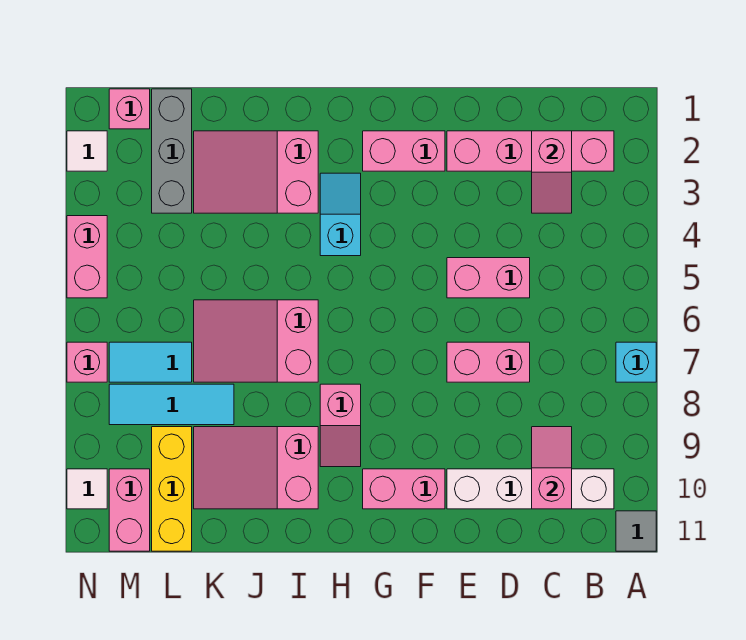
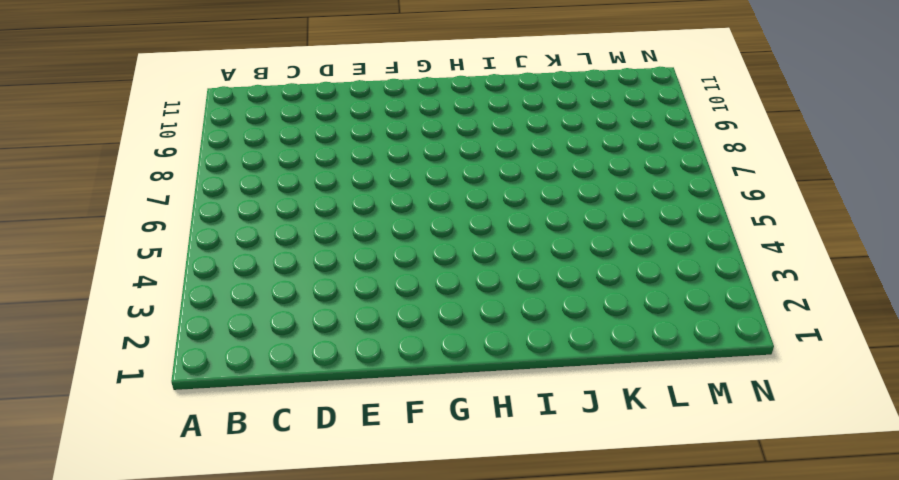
none -> cyan brick A7 level 1
none -> grey tile A11 level 1
none -> pink brick B2:E2 level 1

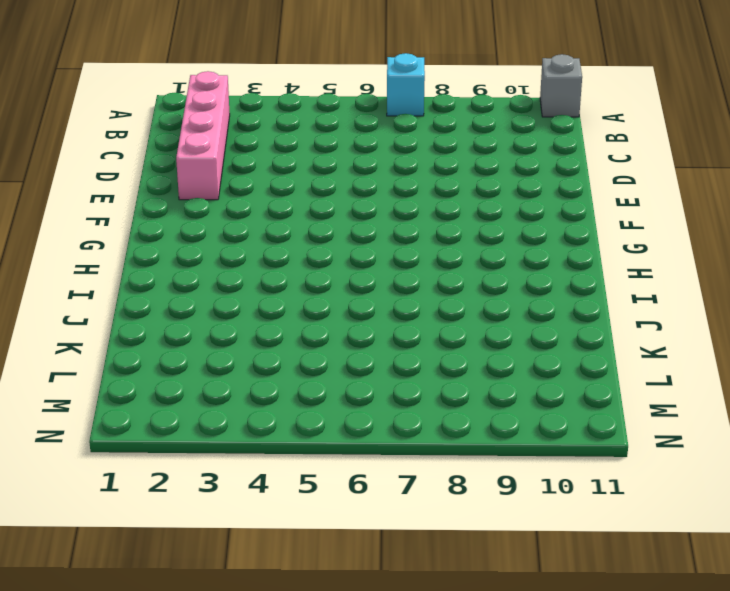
grey brick A11 level 1 -> grey tile A11 level 1
none -> white brick B10:E10 level 1
none -> pink brick D5:E5 level 1
none -> pink brick D7:E7 level 1

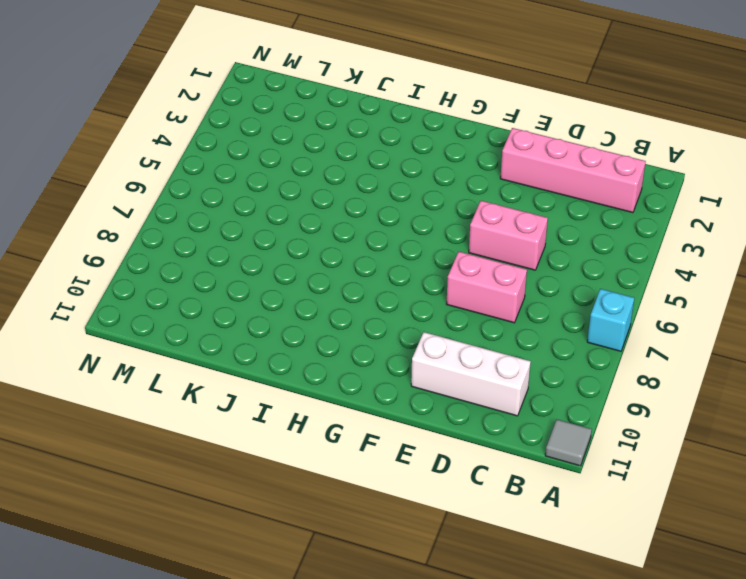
white brick C10:E10 level 1 -> white brick B10:E10 level 1
none -> pink brick F2:G2 level 1
none -> pink brick F10:G10 level 1
none -> cyan slope H3:H4 level 1 top 4

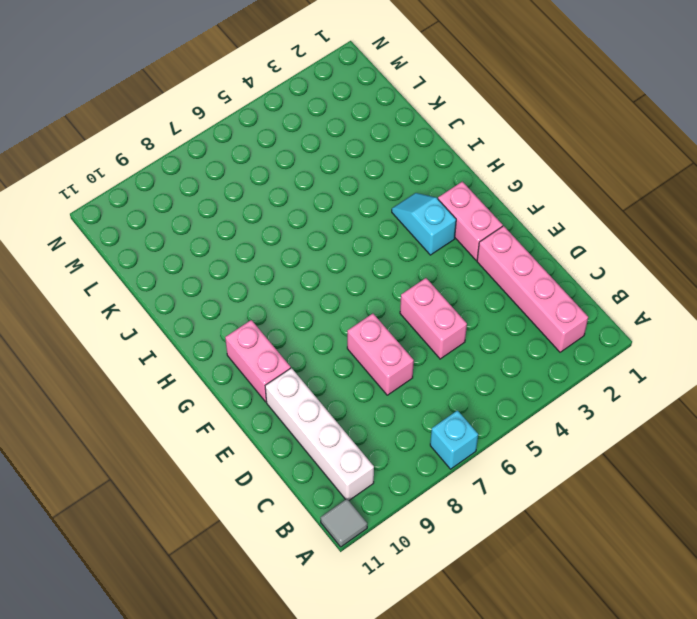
cyan slope G3:H3 level 1 top G -> cyan slope H3:H4 level 1 top 4
none -> pink slope H8:H9 level 1 top 8
none -> pink slope I2:K3 level 1 top I
none -> pink slope I6:K7 level 1 top I

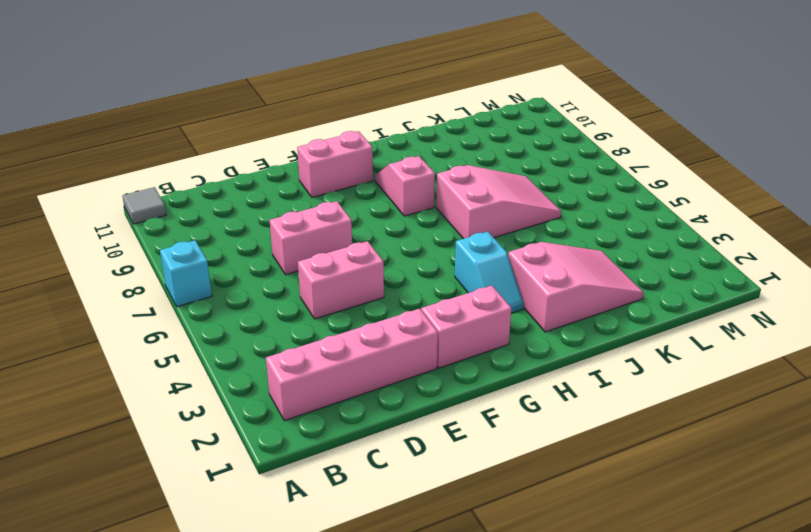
none -> white brick B10:E10 level 1
none -> pink slope I9:K10 level 1 top I
none -> cyan tile K8:M8 level 1

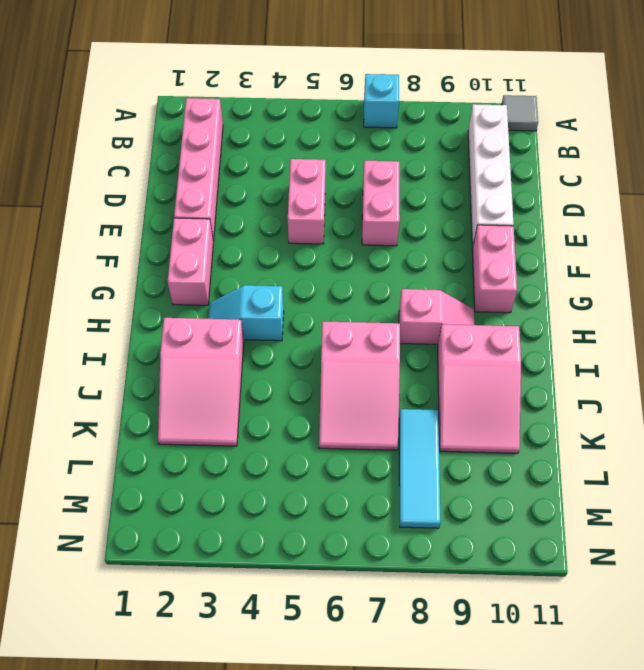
none -> grey brick L1:L3 level 1
none -> cyan tile L7:M7 level 1
none -> yellow brick L9:L11 level 1

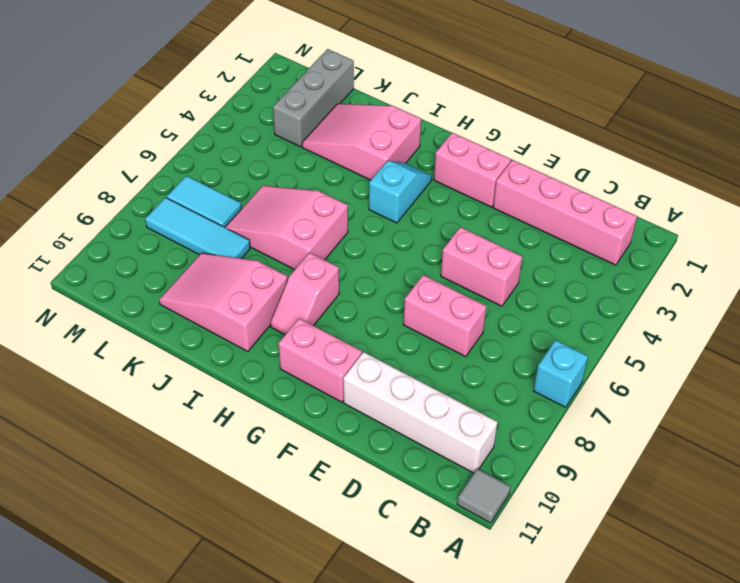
none -> yellow brick L9:L11 level 1
none -> pink brick M1 level 1
none -> pink brick M10:M11 level 1

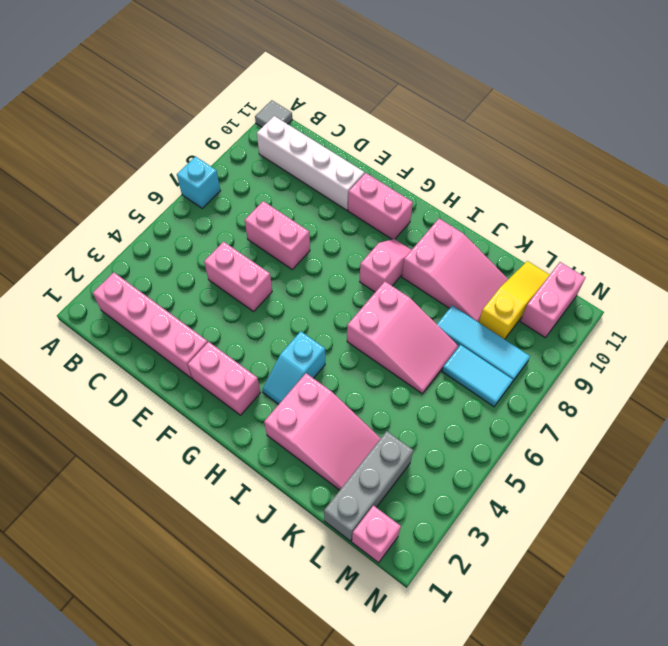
yellow slope L9:L11 level 1 top 9 -> yellow brick L9:L11 level 1
none -> white tile N2 level 1
none -> pink brick N4:N5 level 1
none -> pink brick N7 level 1

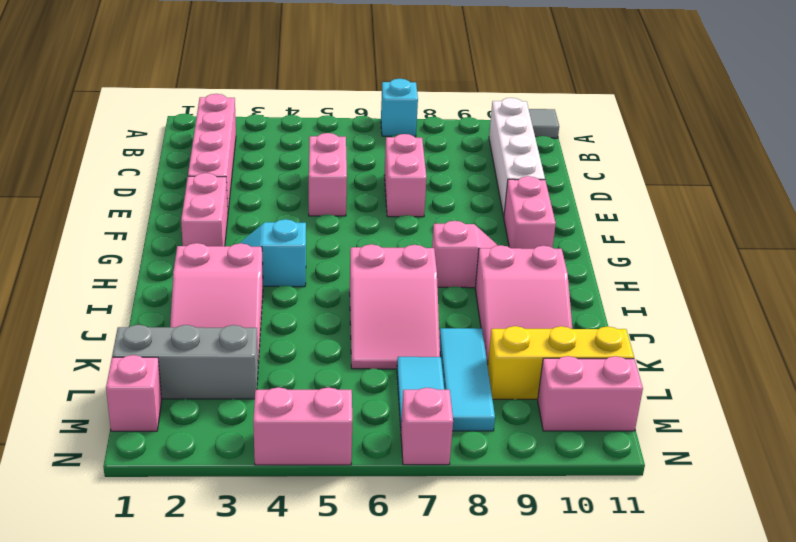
none -> white tile N2 level 1
none -> white tile N10 level 1
none -> pink slope C2:C3 level 2 top 2

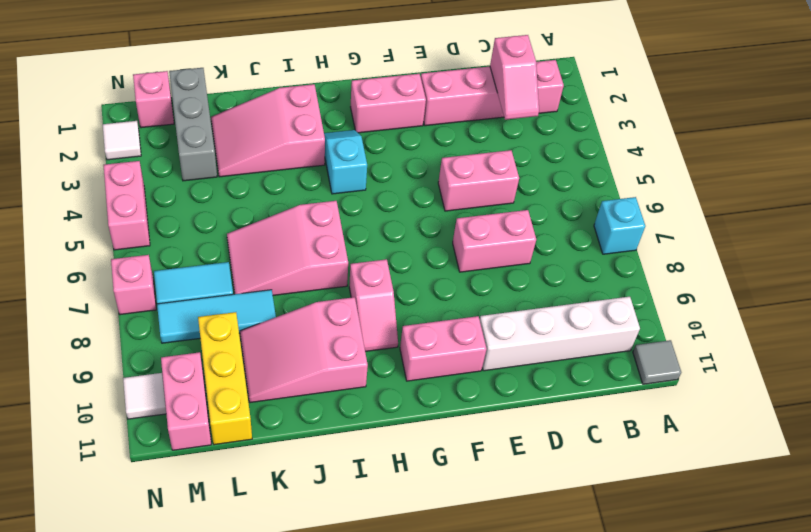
none -> pink slope C9:C10 level 2 top 10

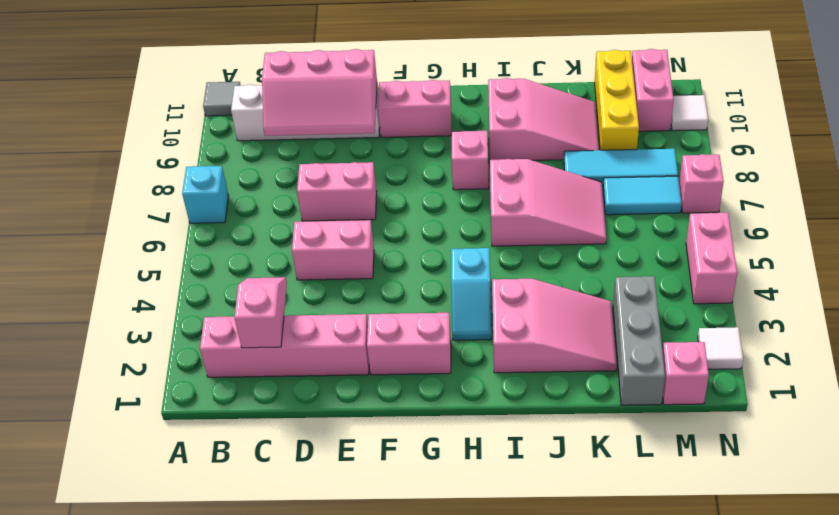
pink slope C9:E10 level 2 top 10 -> pink slope C9:C10 level 2 top 10

